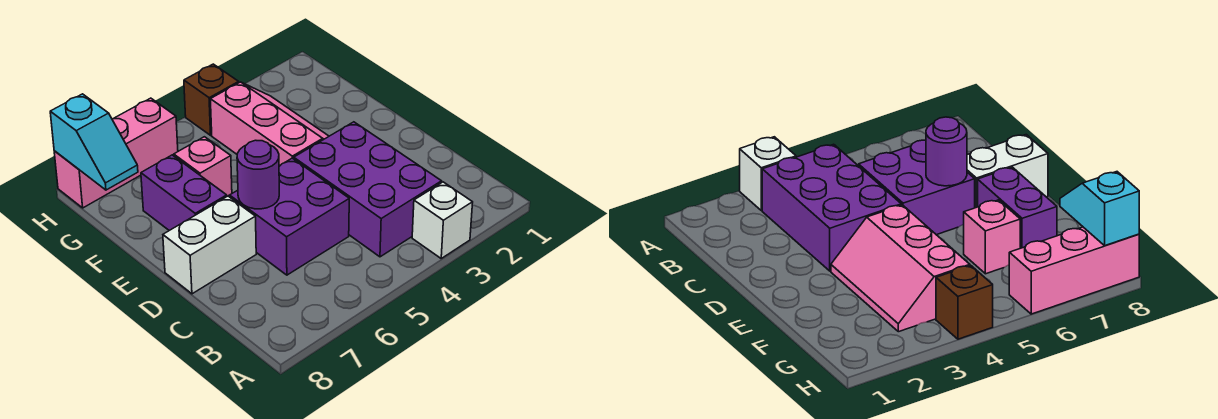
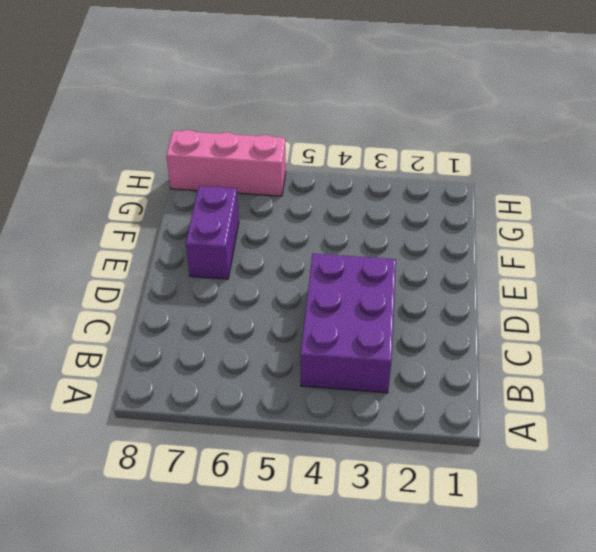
none -> white brick A3 level 1
none -> purple brick C5:D6 level 1

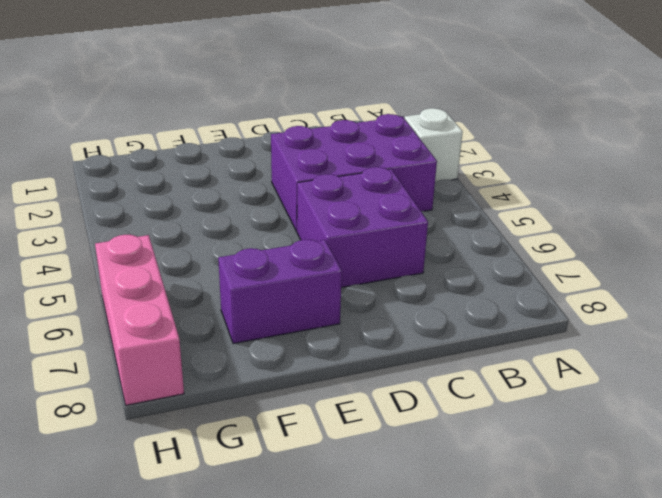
none -> white brick D7:D8 level 1
none -> pink slope E3:G4 level 1 top 4

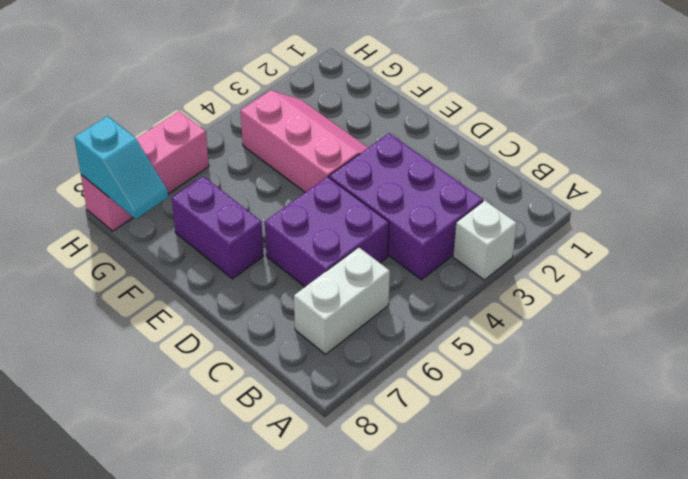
white brick B6:B7 level 1 -> white brick D7:D8 level 1
none -> pink brick F6 level 1
none -> brown brick H4 level 1

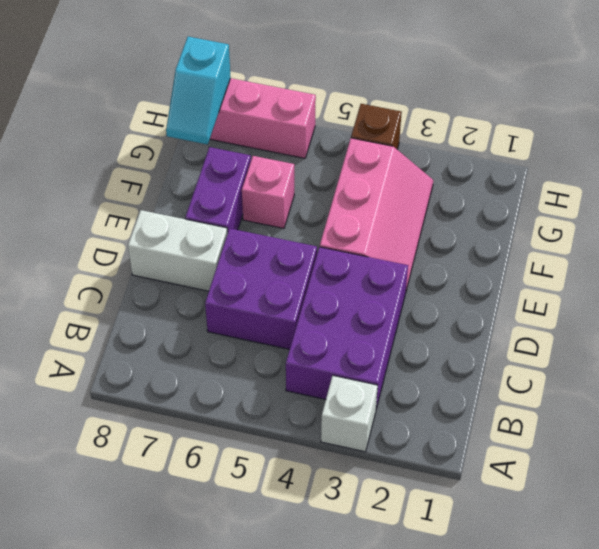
none -> purple round brick D6 level 2

